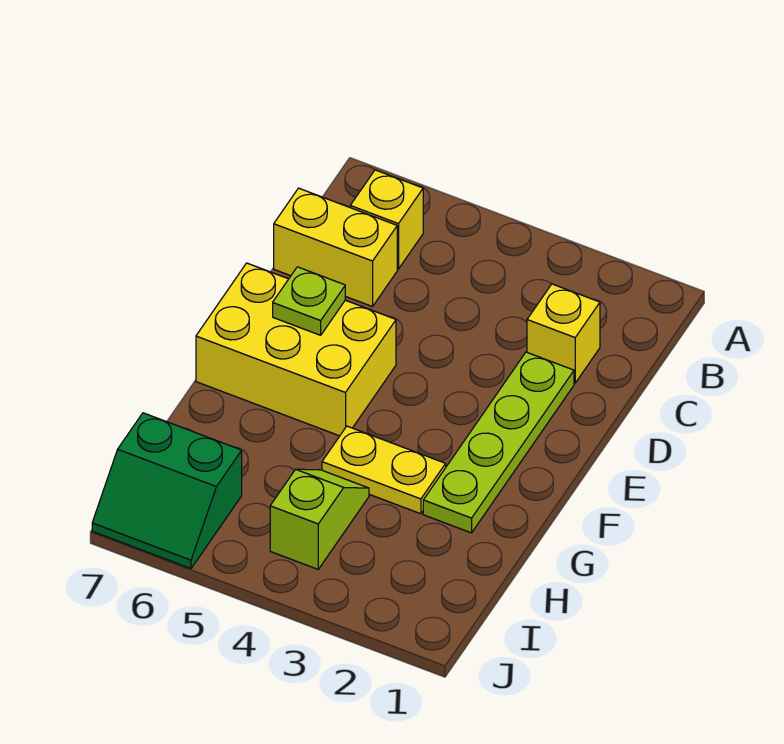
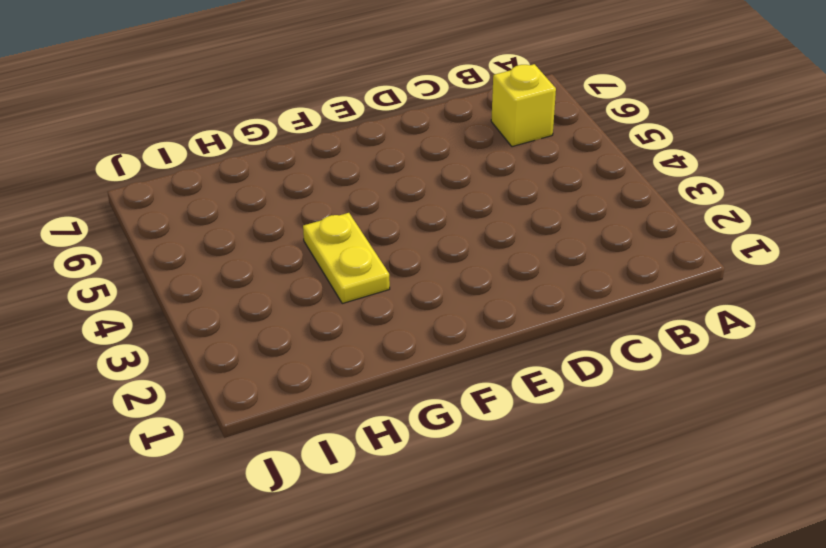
none -> yellow brick C2 level 1
none -> yellow brick C6:C7 level 1

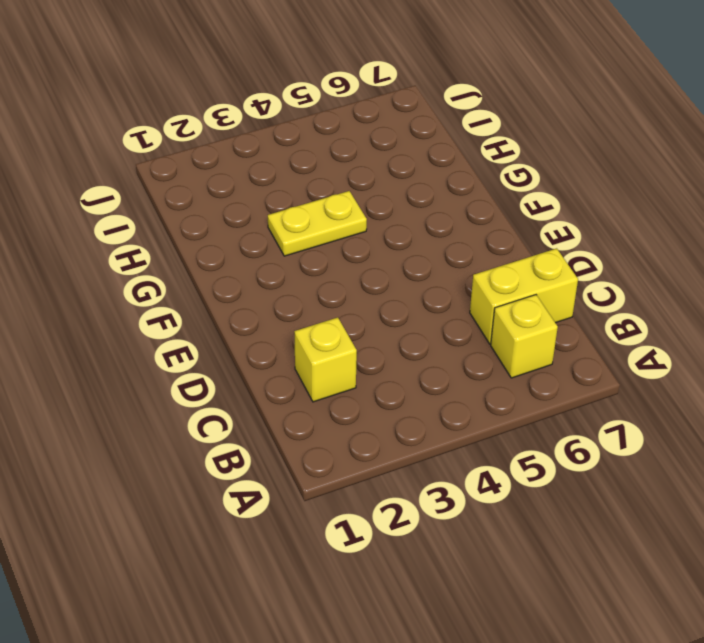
none -> lime plate D2:G2 level 1
none -> yellow brick E5:F7 level 1

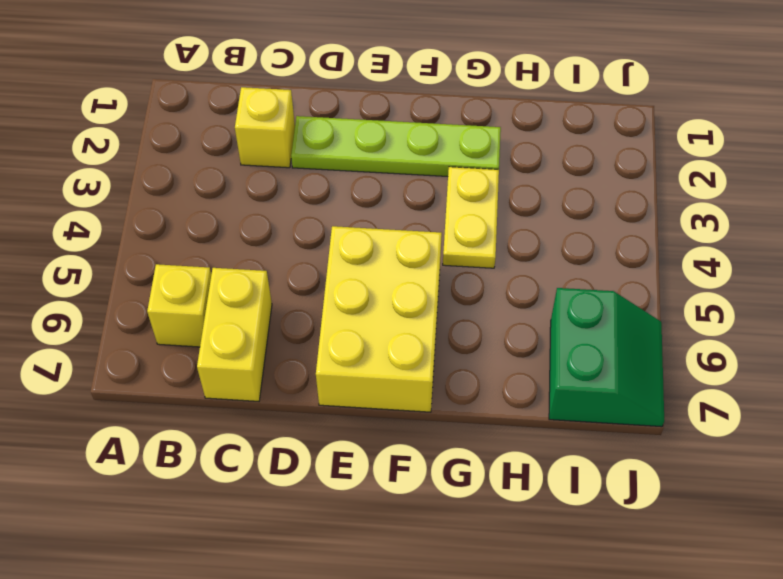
none -> lime slope H4:I4 level 1 top I
none -> lime plate E6 level 2

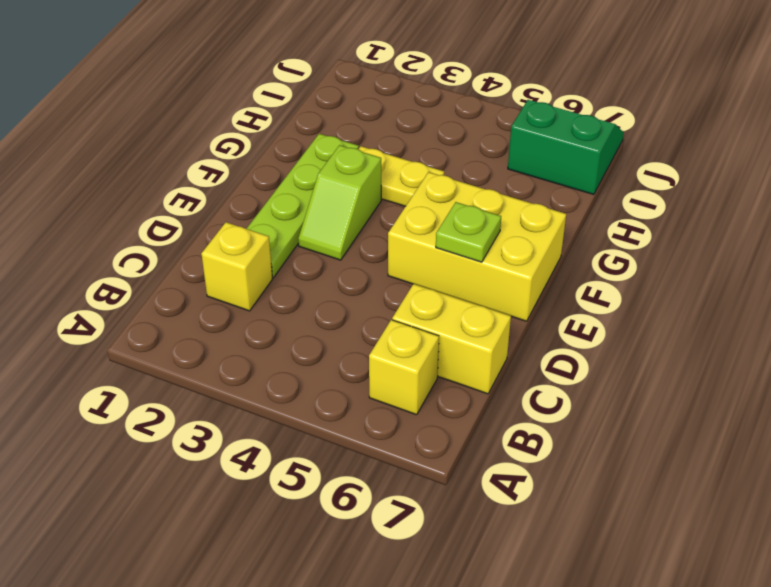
lime slope E3:F3 level 1 top F -> lime slope H4:I4 level 1 top I

